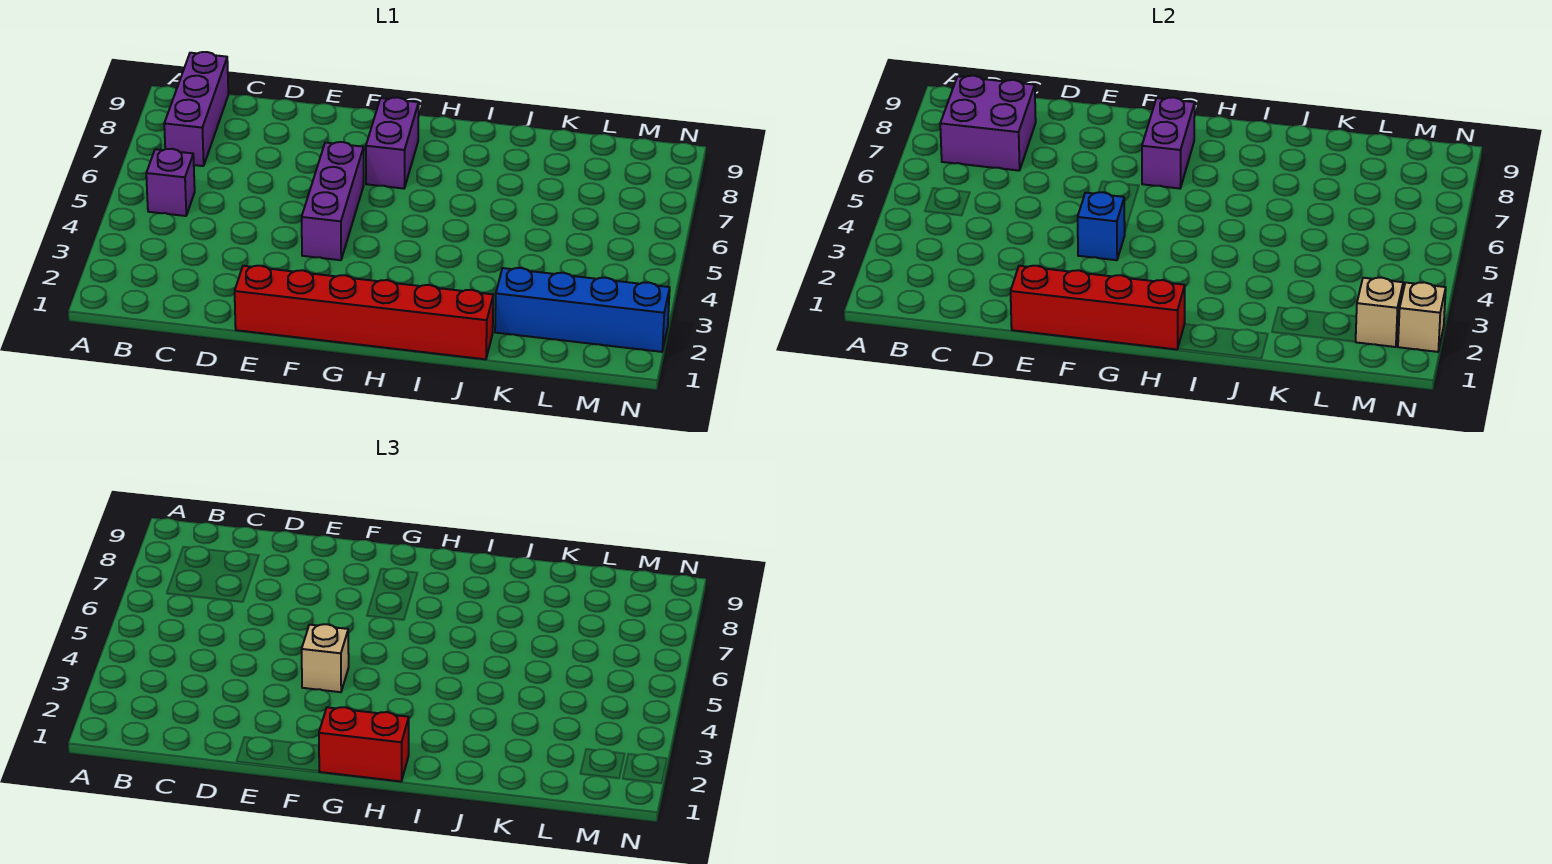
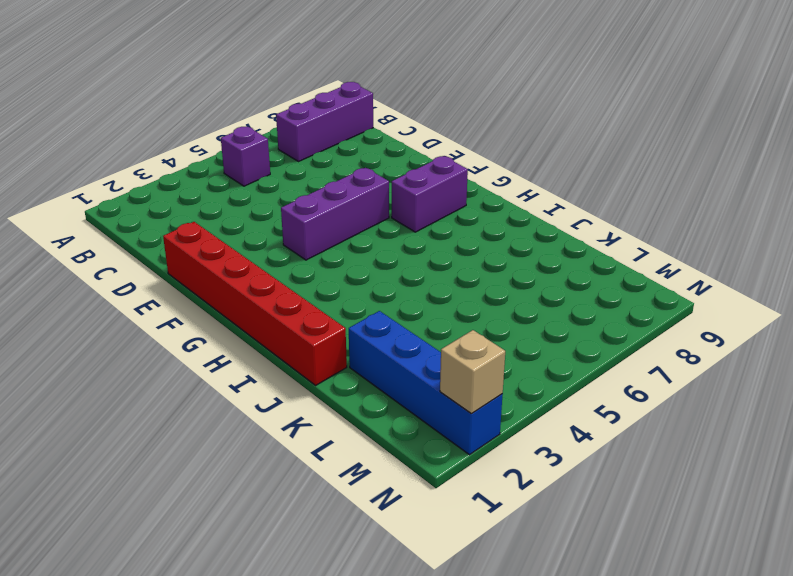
none -> purple brick B7:C8 level 2
none -> red brick E1:H1 level 2
none -> blue brick F4 level 2

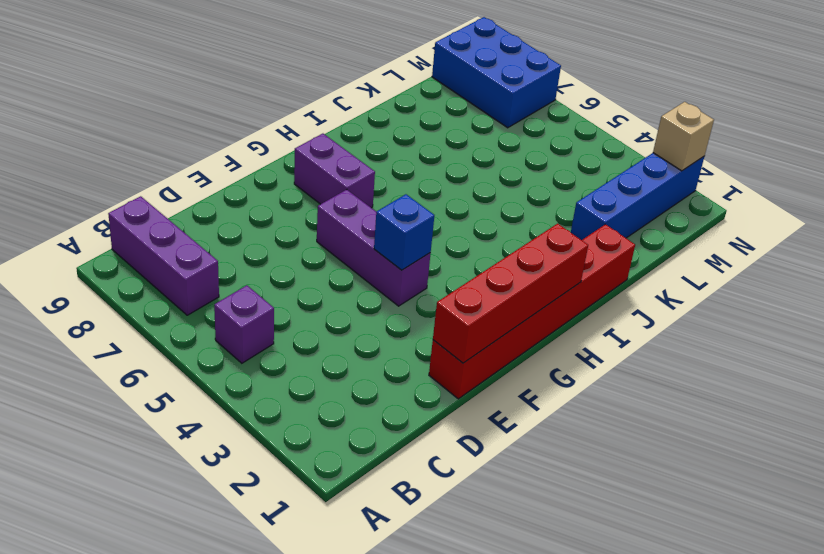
blue brick M7:N9 level 1 -> none
none -> purple brick B7:C8 level 2
none -> purple brick G7:G8 level 2
none -> tan brick M2 level 2

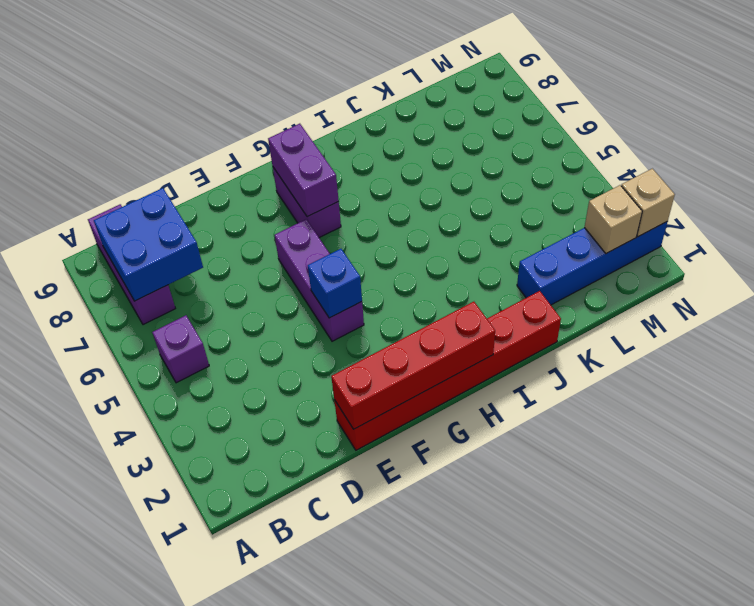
blue brick B7:C8 level 2 -> purple brick B7:C8 level 2
none -> tan brick F4 level 3
none -> red brick G1:H1 level 3

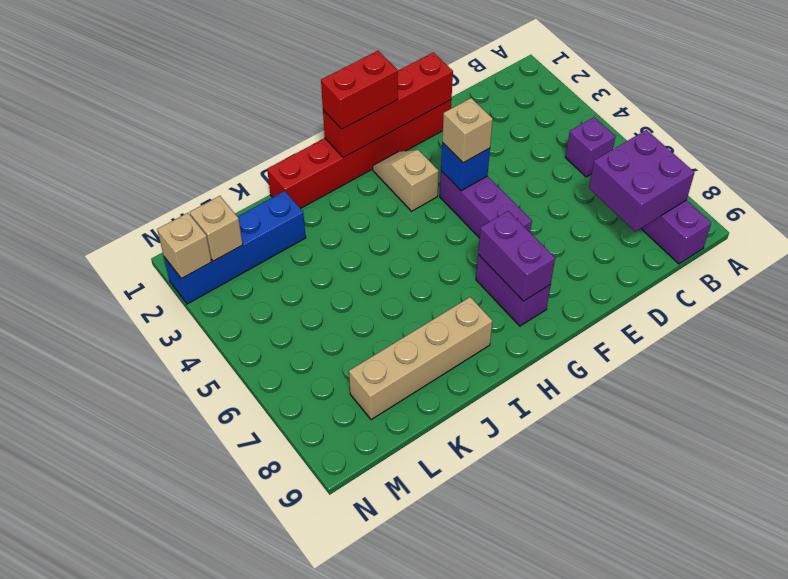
tan slope G2:G3 level 1 top 3 -> none
tan brick I8:L8 level 1 -> none

